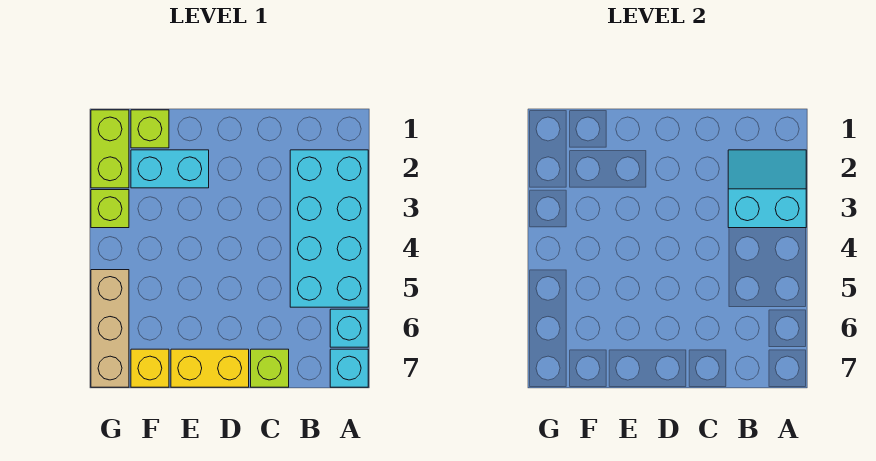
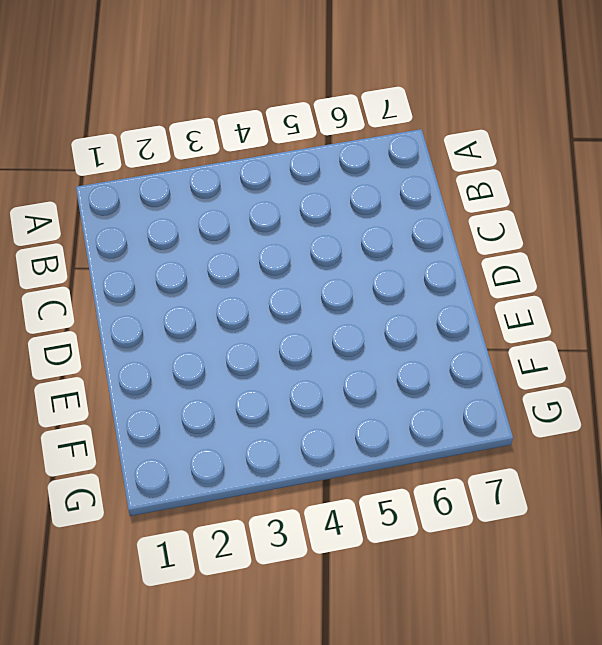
none -> cyan brick A2:B5 level 1
none -> cyan brick A6 level 1
none -> cyan brick A7 level 1

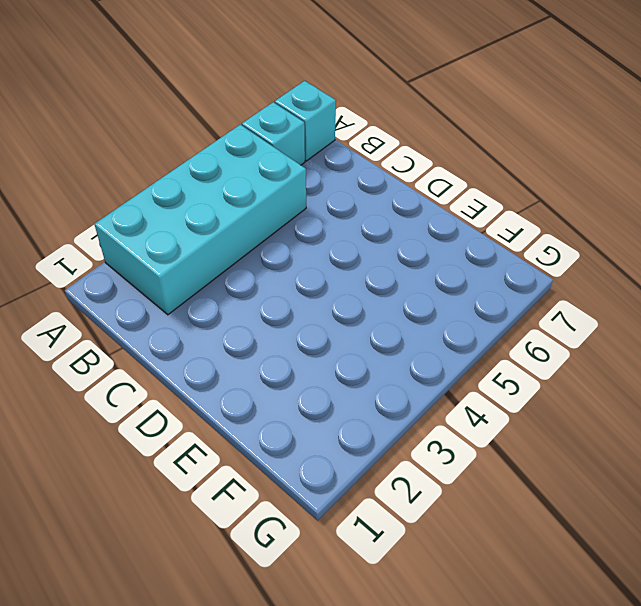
none -> lime brick C7 level 1
none -> yellow brick D7:E7 level 1
none -> cyan brick E2:F2 level 1

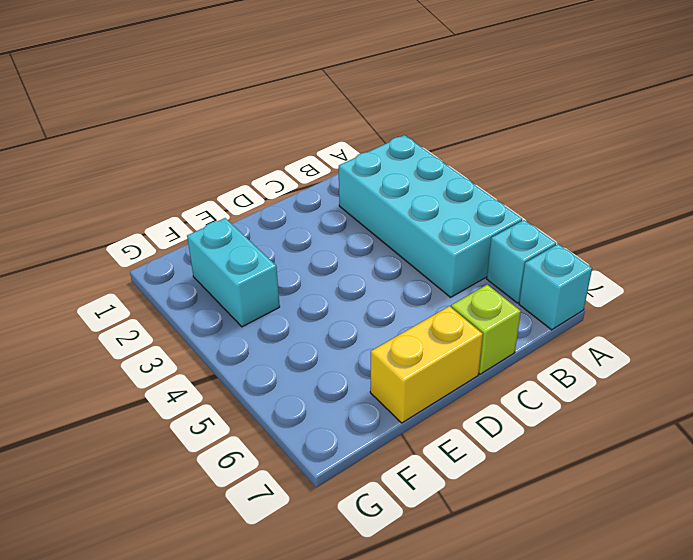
cyan brick F2:F3 level 1 -> cyan brick E2:F2 level 1
none -> lime brick F1 level 1
none -> yellow brick F7 level 1
none -> lime brick G1:G2 level 1

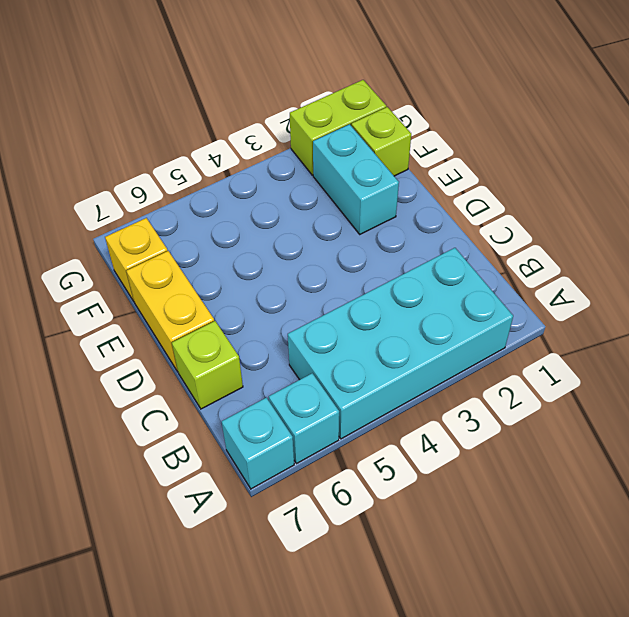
none -> lime brick G3 level 1
none -> tan brick G5:G7 level 1
none -> cyan slope A2:B3 level 2 top 3

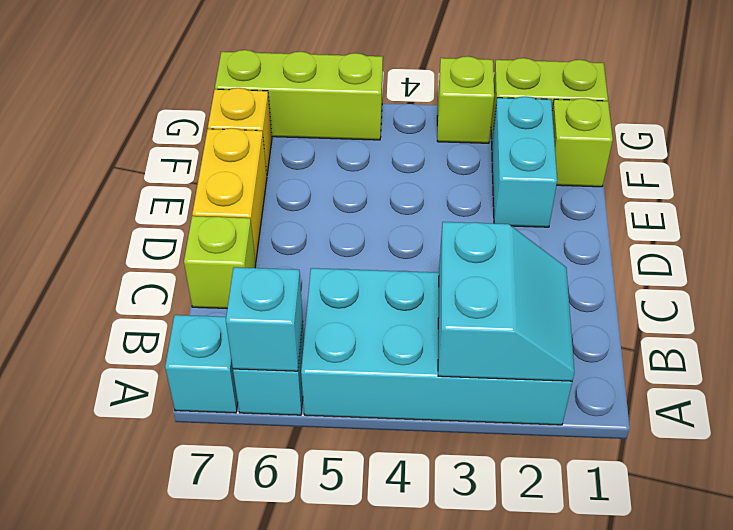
cyan brick A6 level 2 -> none
lime brick G5:G7 level 1 -> tan brick G5:G7 level 1

